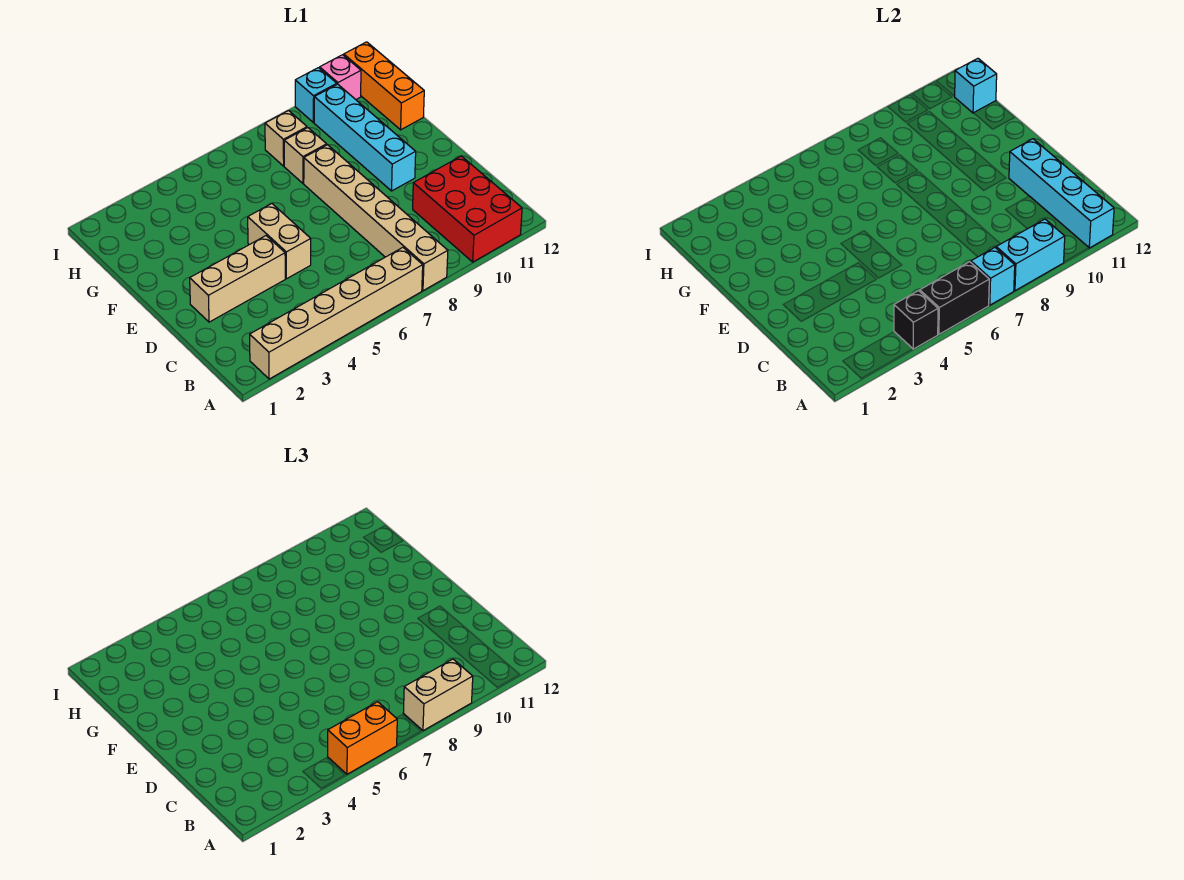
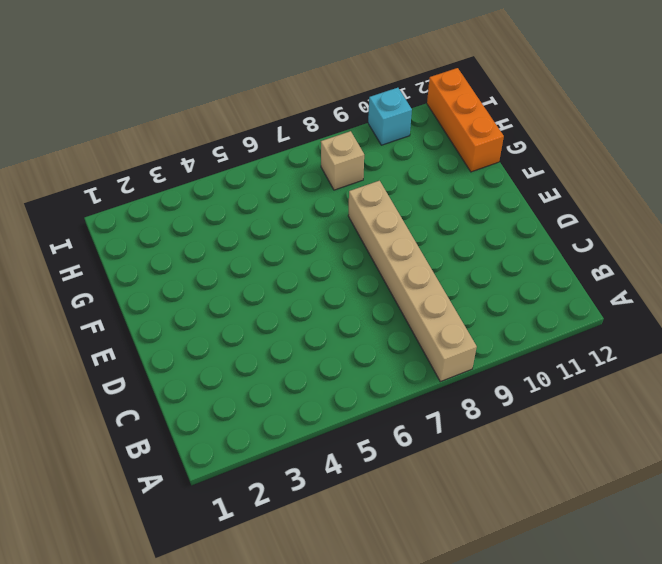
none -> tan brick A2:A7 level 1
none -> red brick A10:C11 level 1
none -> tan brick D2:D4 level 1

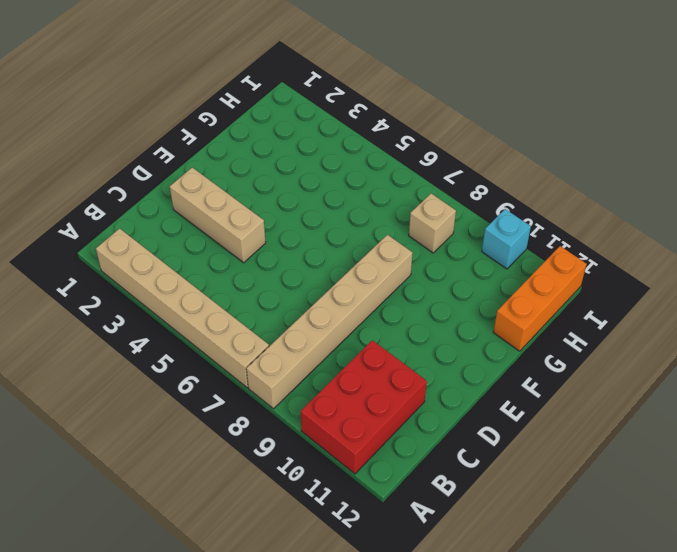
none -> tan brick D5:E5 level 1
none -> cyan brick E10:H10 level 1
none -> tan brick G8 level 1

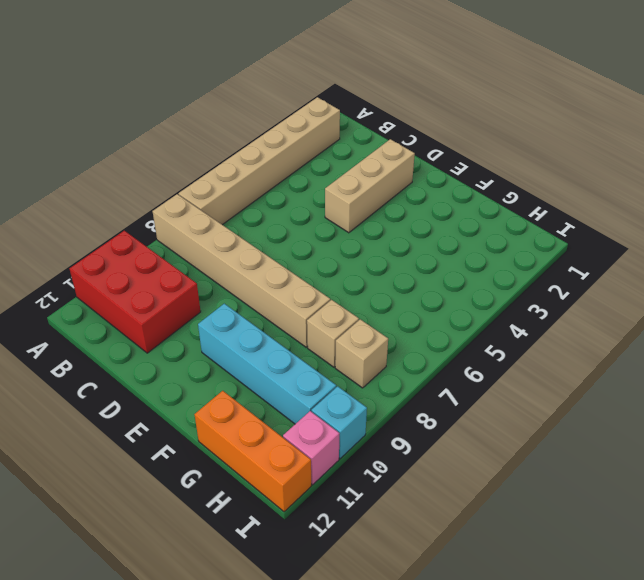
none -> tan brick D5:E5 level 1
none -> black brick A4 level 2
none -> black brick A5:A6 level 2

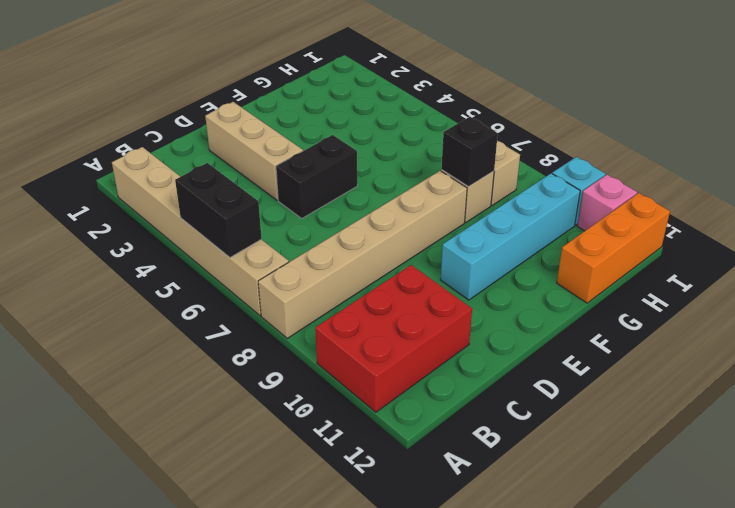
black brick D5:E5 level 1 -> tan brick D5:E5 level 1
black brick G8 level 2 -> black brick A4 level 2
none -> cyan brick A7 level 2
none -> cyan brick A8:A9 level 2
none -> cyan brick A11:D11 level 2

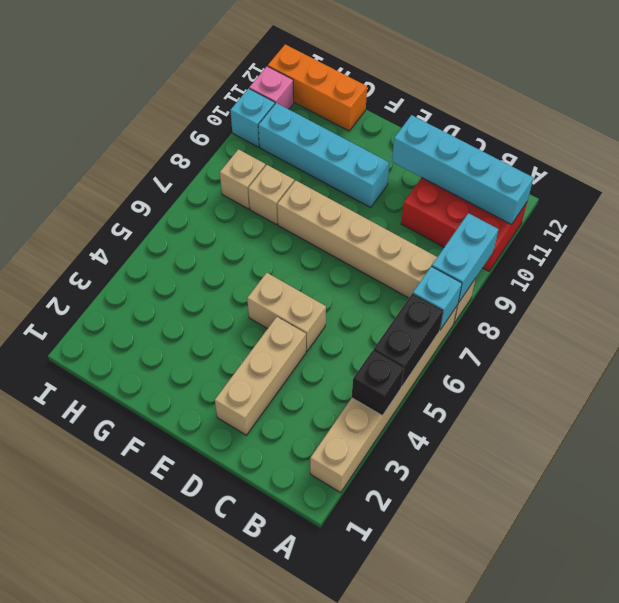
none -> cyan brick H12 level 2
none -> orange brick A5:A6 level 3
none -> tan brick A8:A9 level 3

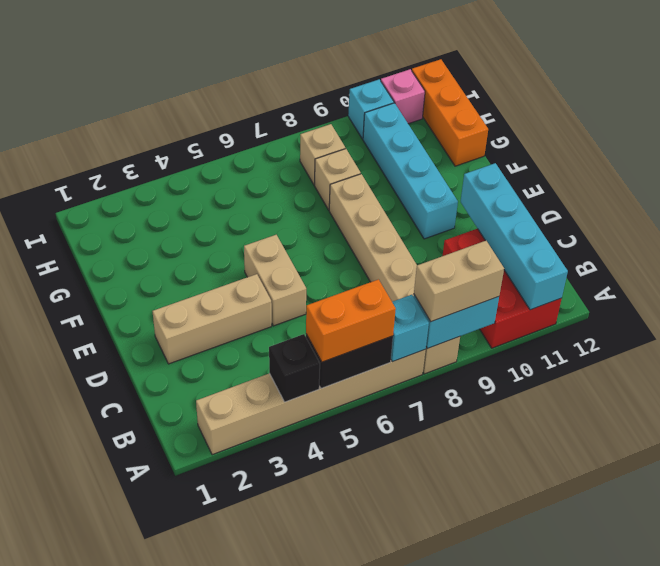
none -> cyan brick H12 level 2

